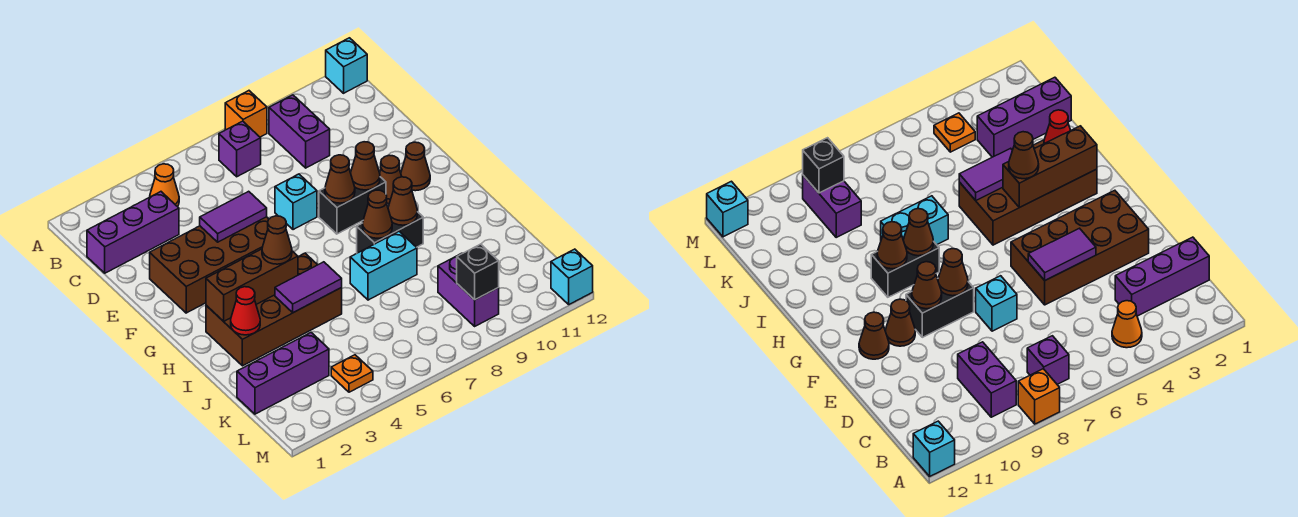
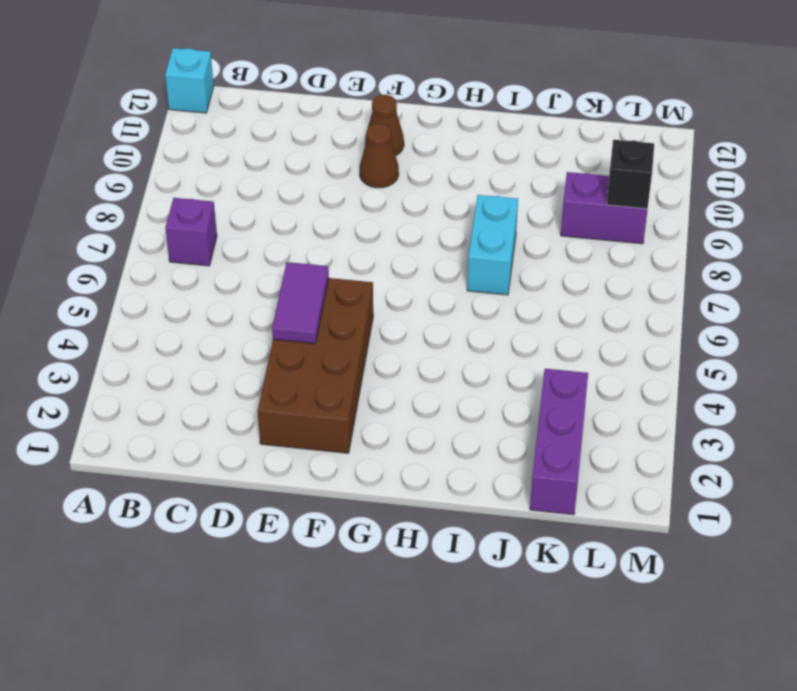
none -> orange brick A8 level 1
none -> orange cone B4 level 1
none -> purple brick B9:C9 level 1

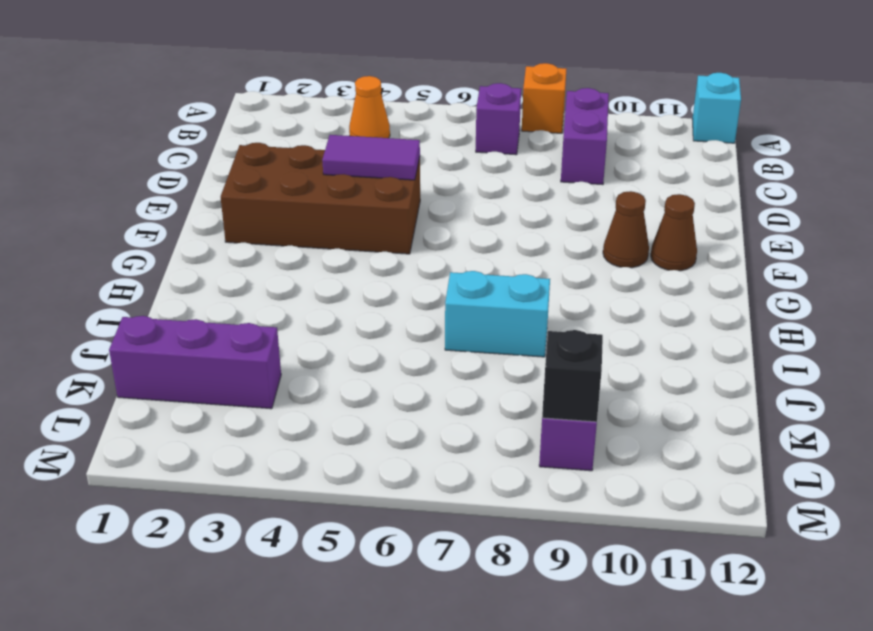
none -> purple brick C1:C3 level 1
none -> cyan brick E7 level 1
none -> black brick F8:F9 level 1

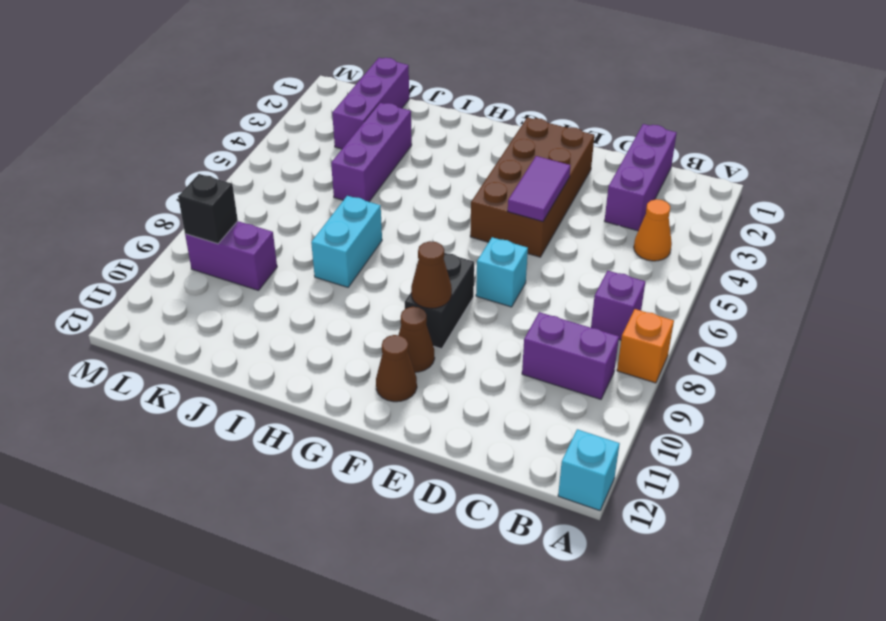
purple brick J3:J5 level 1 -> none
none -> brown brick H2:I5 level 1
none -> black brick H8:H9 level 1
none -> orange plate L4 level 1

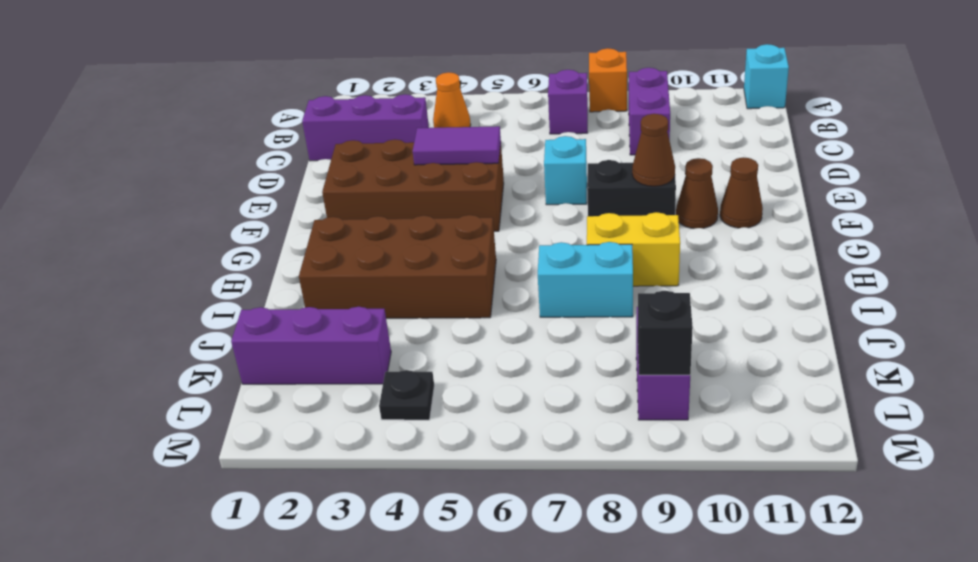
yellow brick H8:H9 level 1 -> black brick H8:H9 level 1
black plate L4 level 1 -> orange plate L4 level 1
none -> cyan brick M12 level 1
none -> brown cone F8 level 2
none -> brown brick H2:H4 level 2

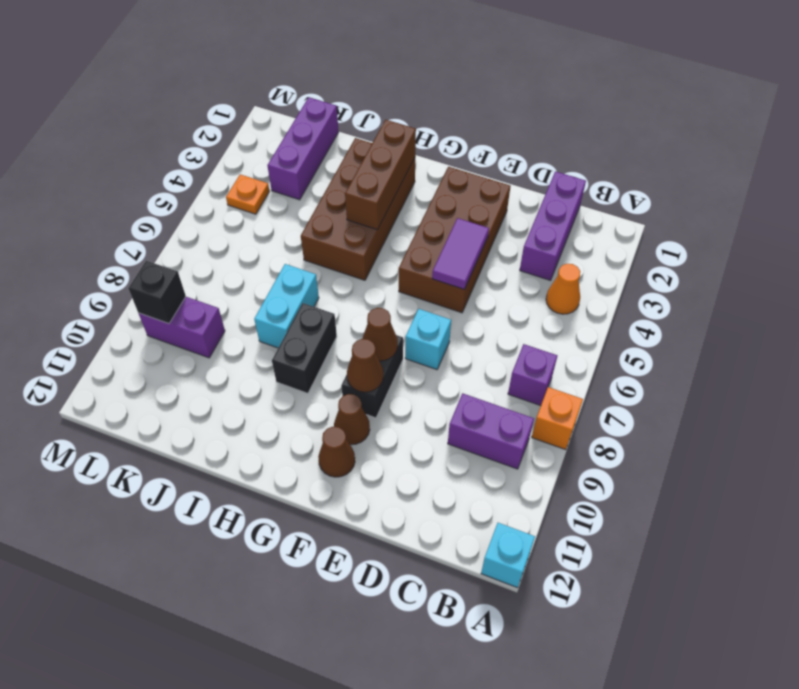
none -> cyan brick M12 level 1
none -> brown cone H8 level 2
none -> brown cone H9 level 2

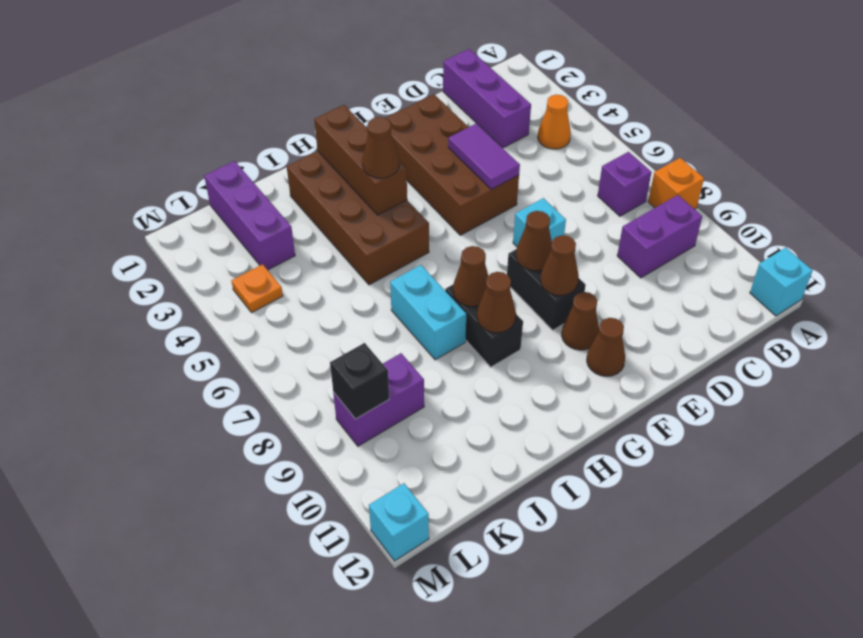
none -> red cone I2 level 2
none -> purple tile I4:I5 level 2

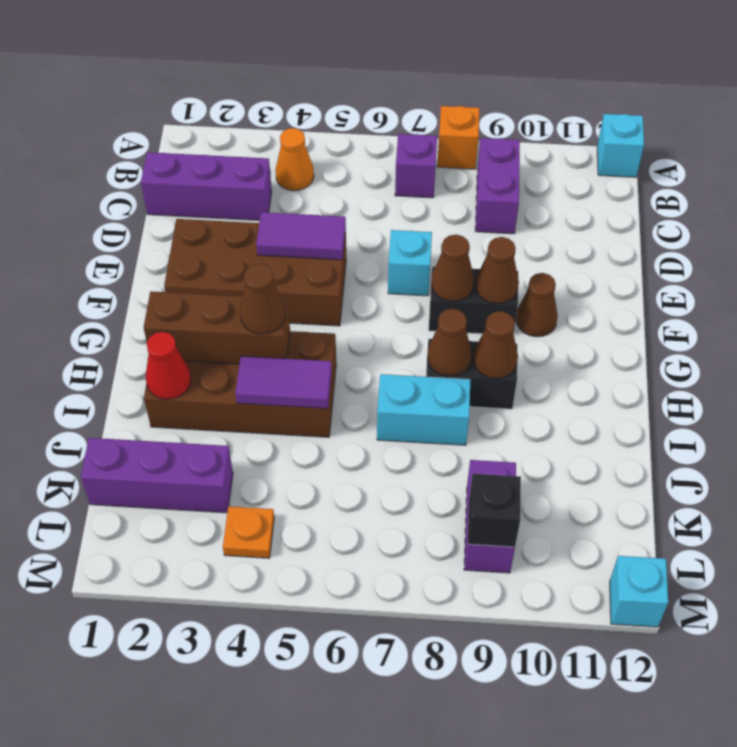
none -> brown cone F11 level 1

